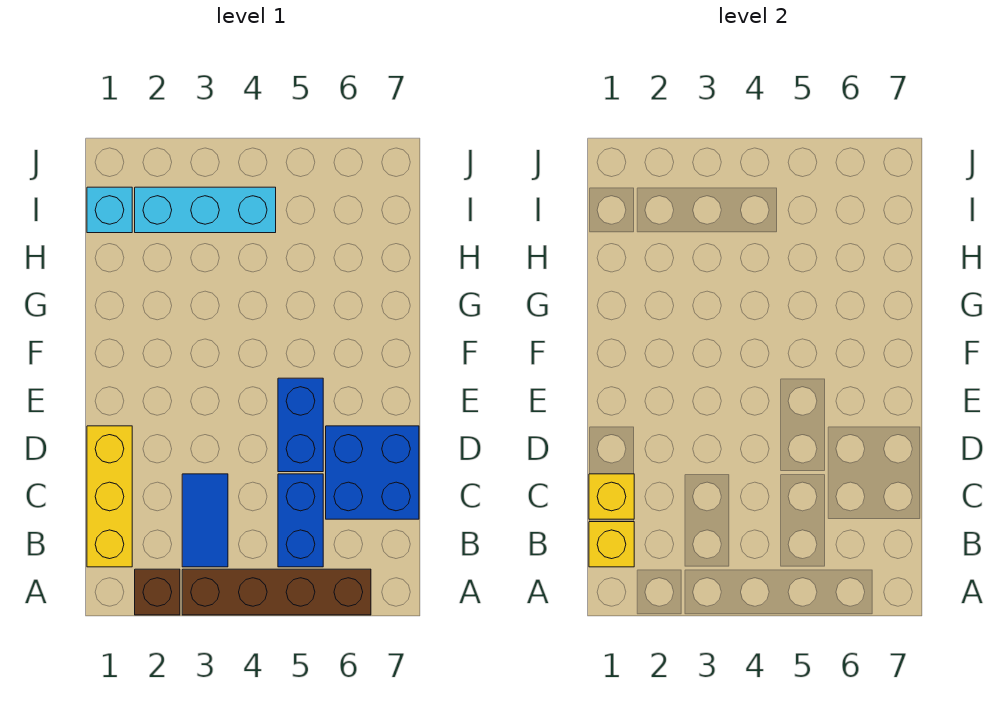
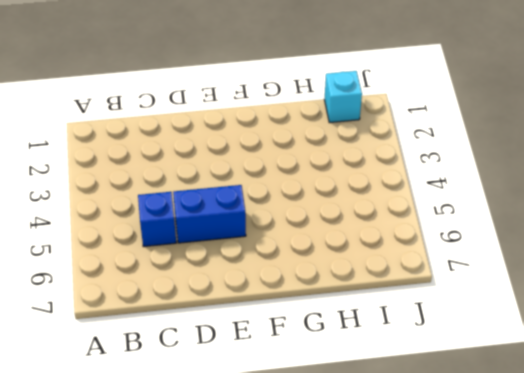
blue brick C5 level 1 -> blue brick B5:C5 level 1
none -> brown brick A2 level 1
none -> brown brick A3:A6 level 1

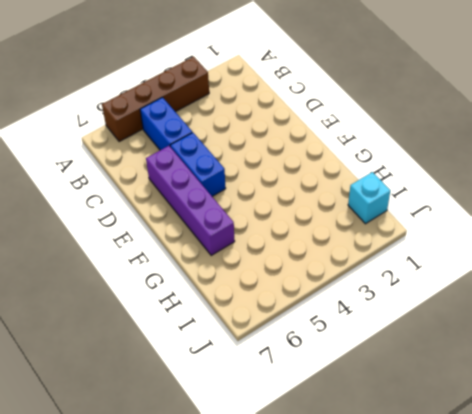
purple brick D6:G6 level 1 -> blue brick C6:D7 level 1
none -> brown brick A2 level 1
none -> yellow brick B1:D1 level 1

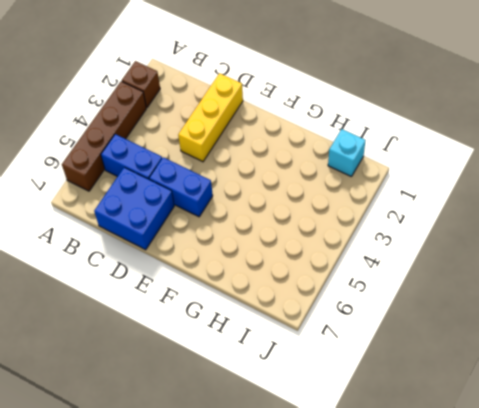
yellow brick D1:D3 level 1 -> yellow brick B1:D1 level 1
none -> blue tile B3:C3 level 1
none -> cyan brick I2:I4 level 1

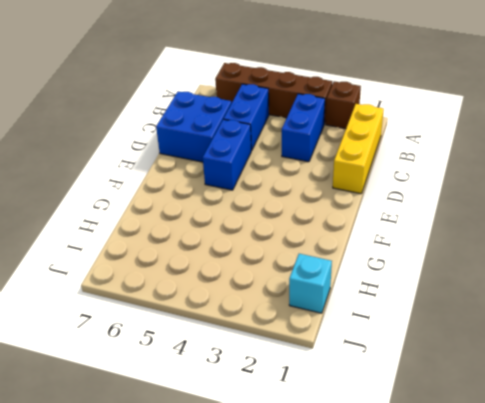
blue brick B3:C3 level 1 -> blue tile B3:C3 level 1
none -> cyan brick I2:I4 level 1
none -> yellow brick B1 level 2

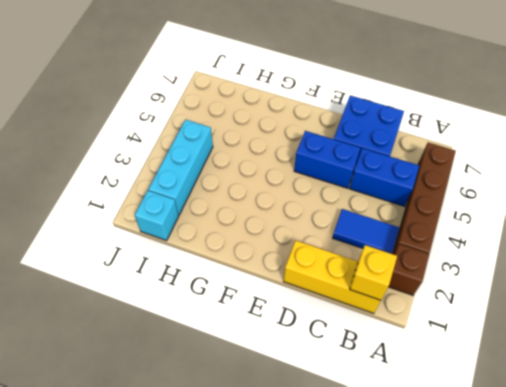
none -> yellow brick C1 level 2

